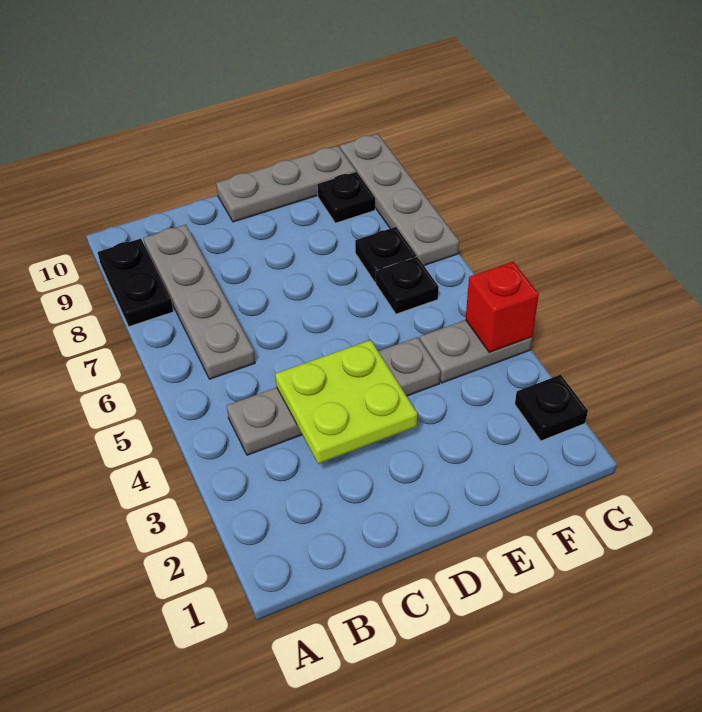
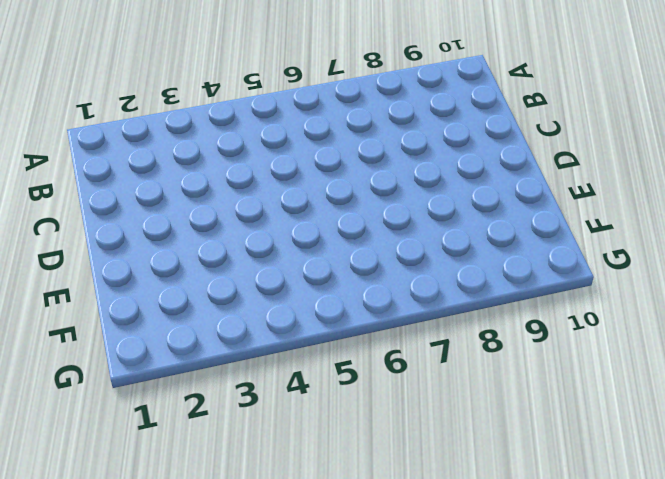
none -> black plate A8:A9 level 1
none -> grey plate B4:E4 level 1
none -> grey plate B6:B9 level 1

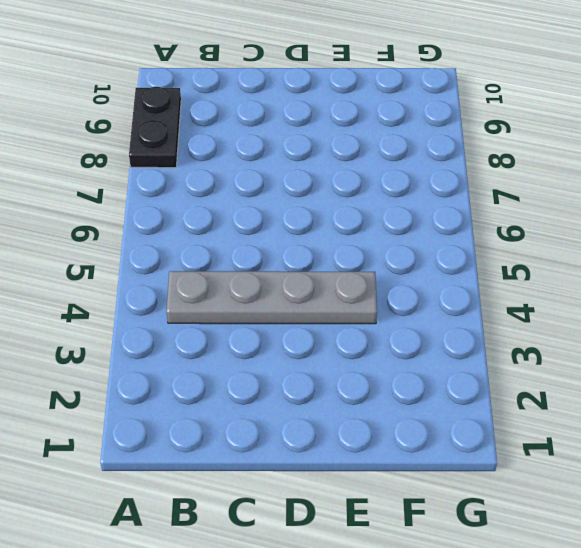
none -> grey plate B6:B9 level 1
none -> grey plate D10:F10 level 1
none -> grey plate F4:G4 level 1

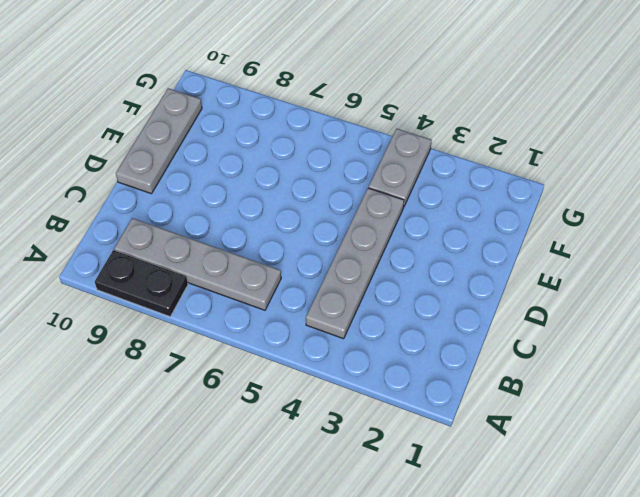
none -> black plate F6 level 1
none -> black plate F7 level 1
none -> black plate F9 level 1

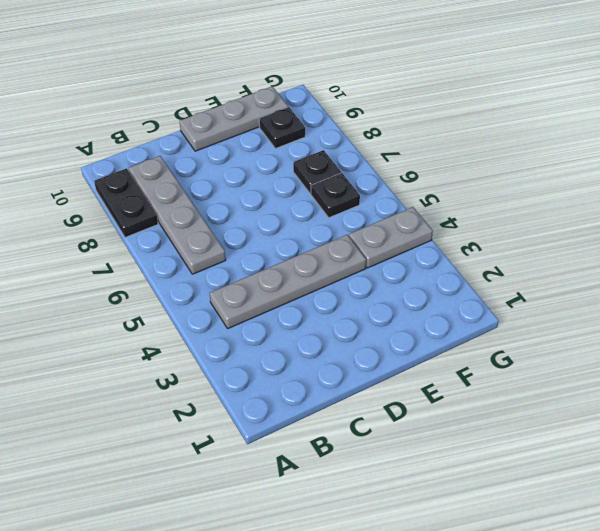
none -> black plate G2 level 1
none -> grey plate G7:G10 level 1
none -> lime plate C3:D4 level 2

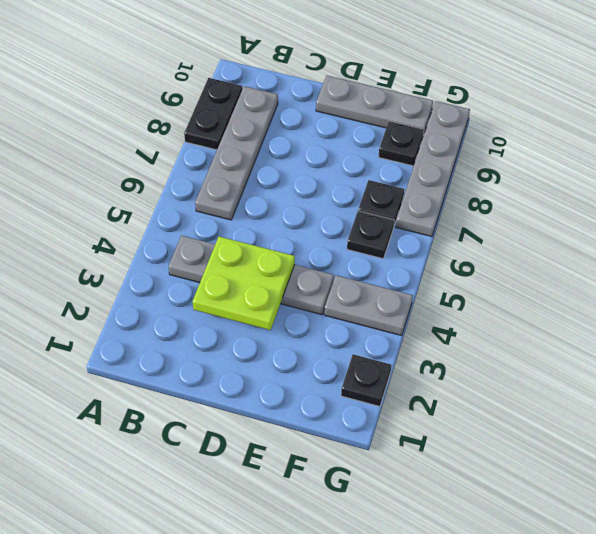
none -> red brick G4 level 2

